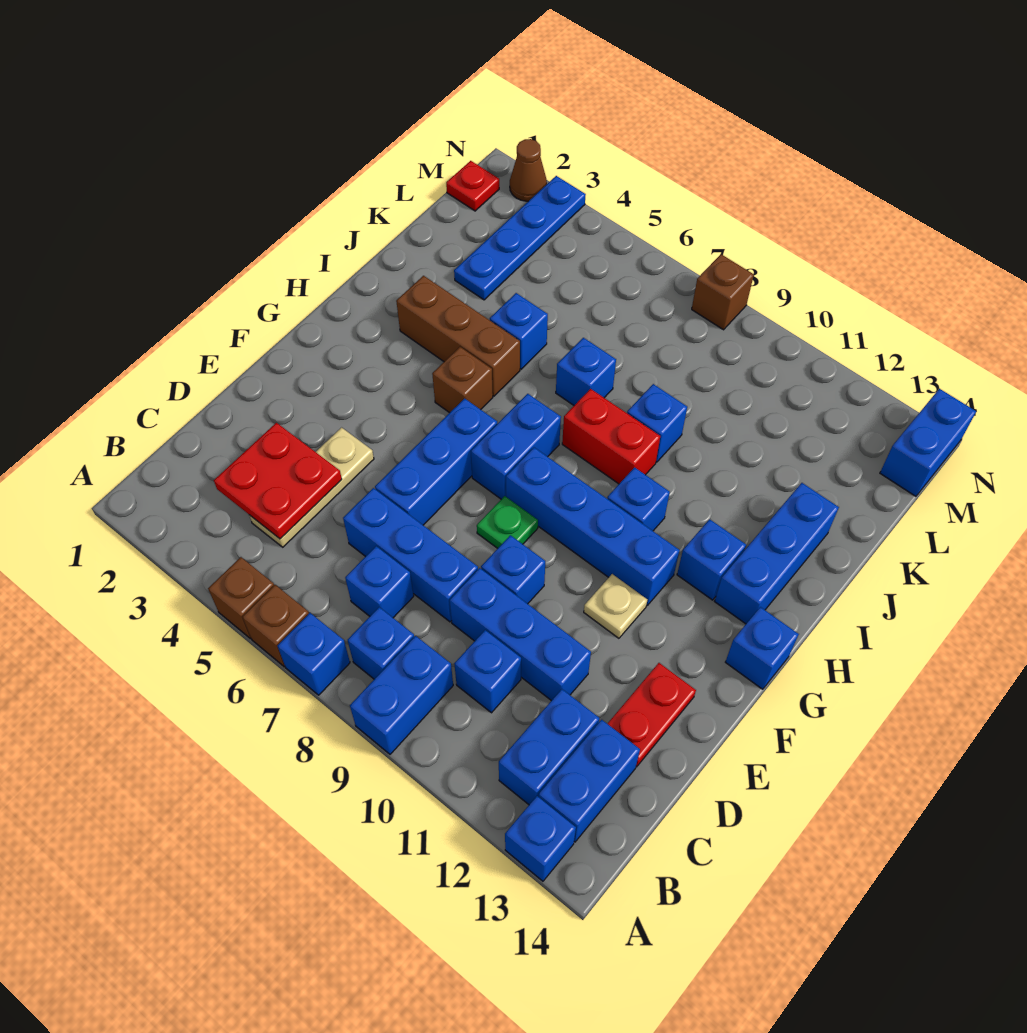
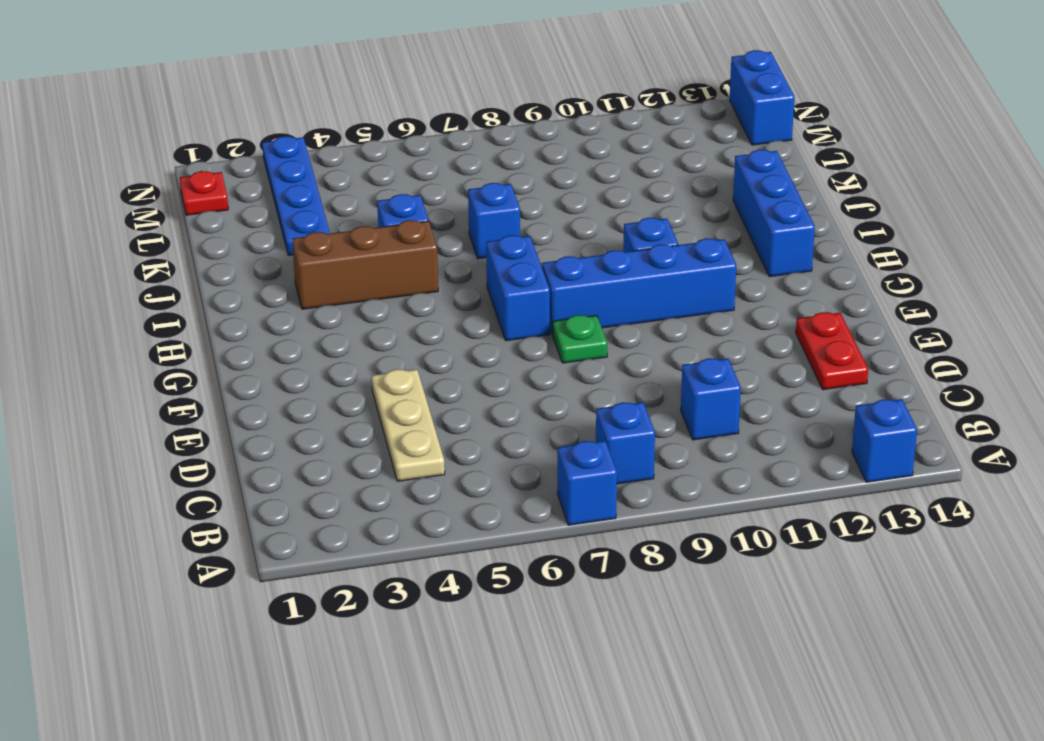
none -> brown brick A5 level 1
none -> brown brick A6 level 1
none -> blue brick A9:B9 level 1
none -> blue brick B12:C12 level 1

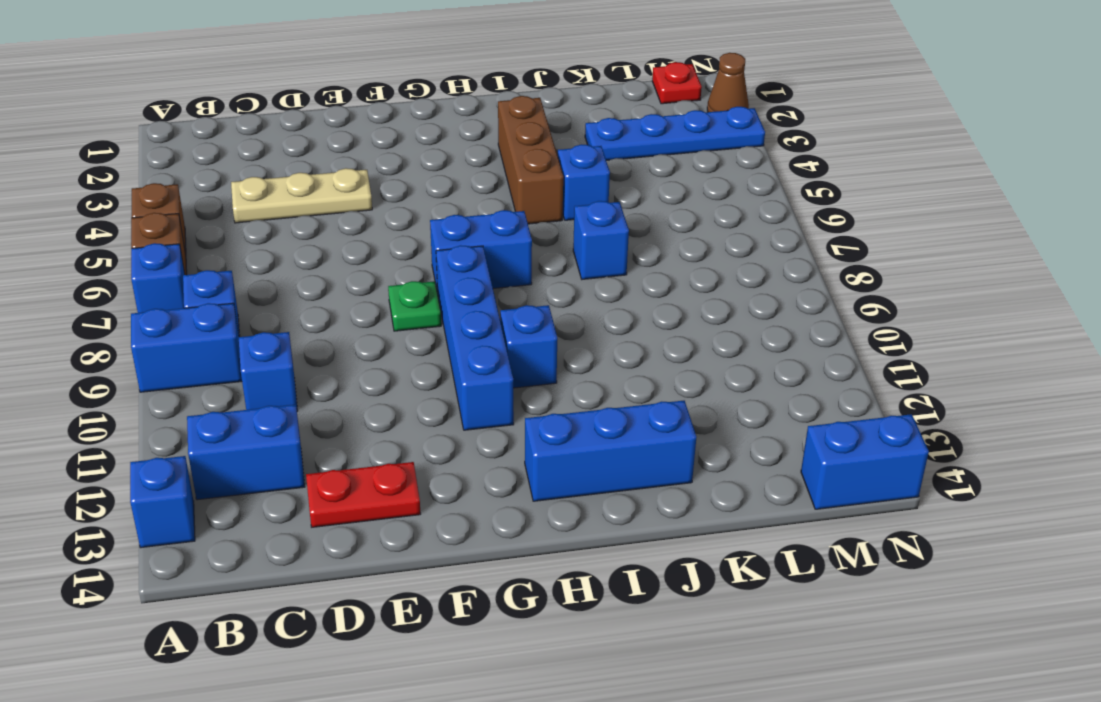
none -> blue brick B13:C13 level 1
none -> blue brick C7 level 1
none -> blue brick D6:D8 level 1
none -> blue brick D9:D11 level 1

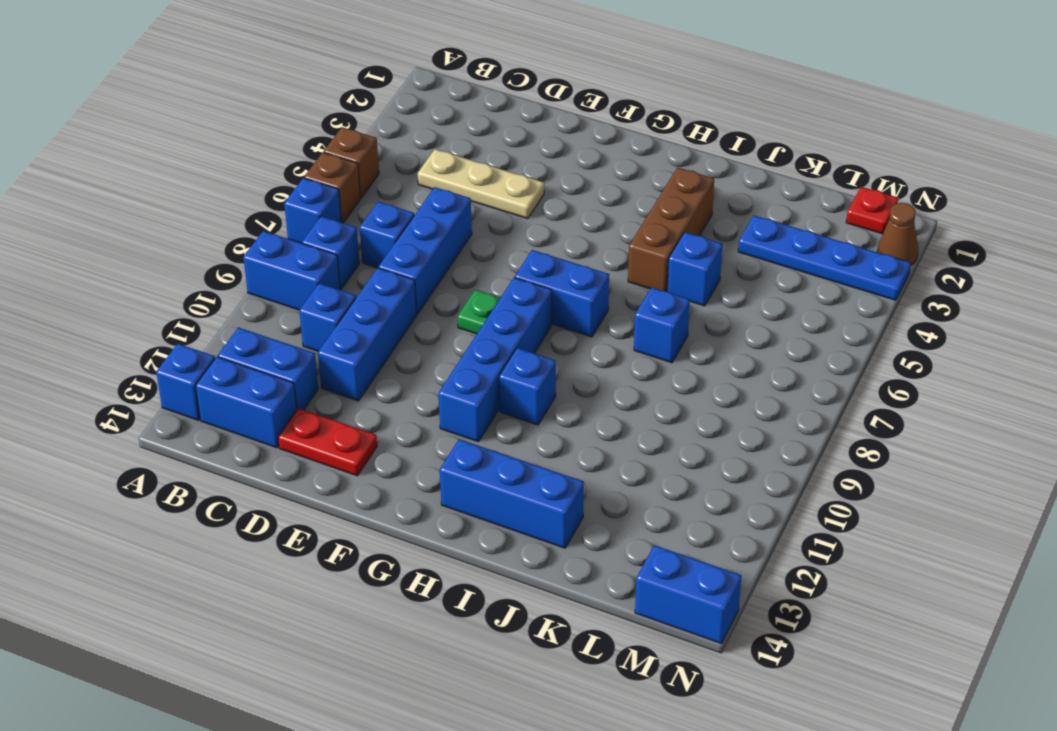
none -> blue brick E6:G6 level 1
none -> blue brick E9 level 1
none -> tan plate F11 level 1
none -> blue brick G14 level 1

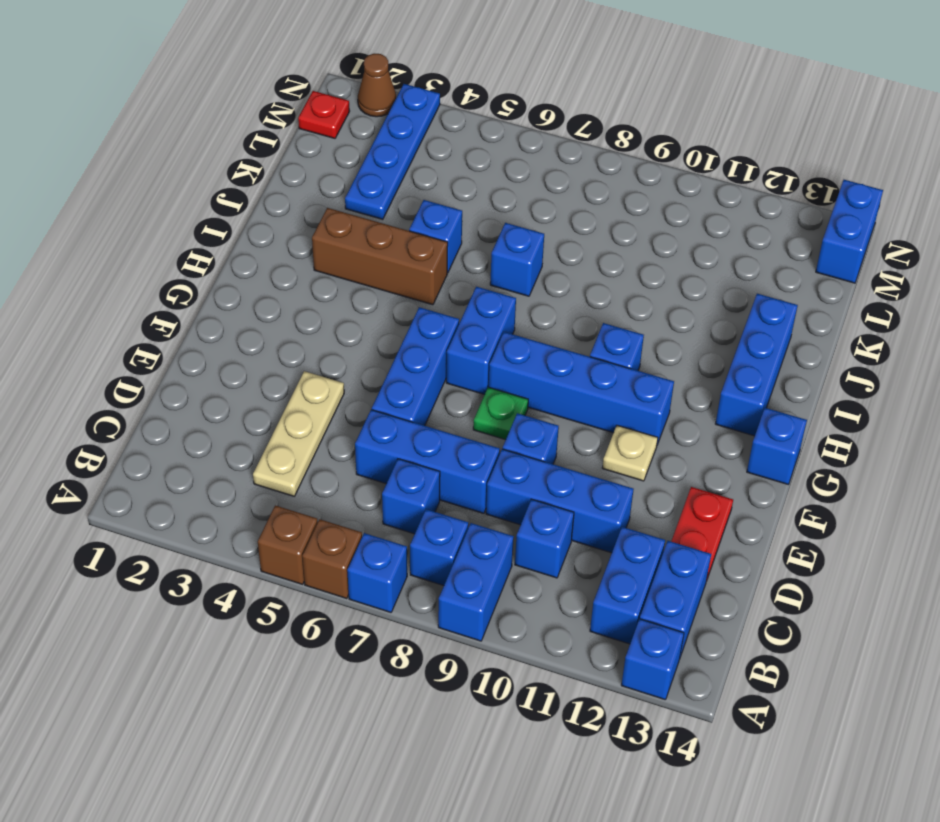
none -> brown brick H5 level 1
none -> blue brick H12 level 1
none -> red brick I8:I9 level 1
none -> blue brick J9 level 1

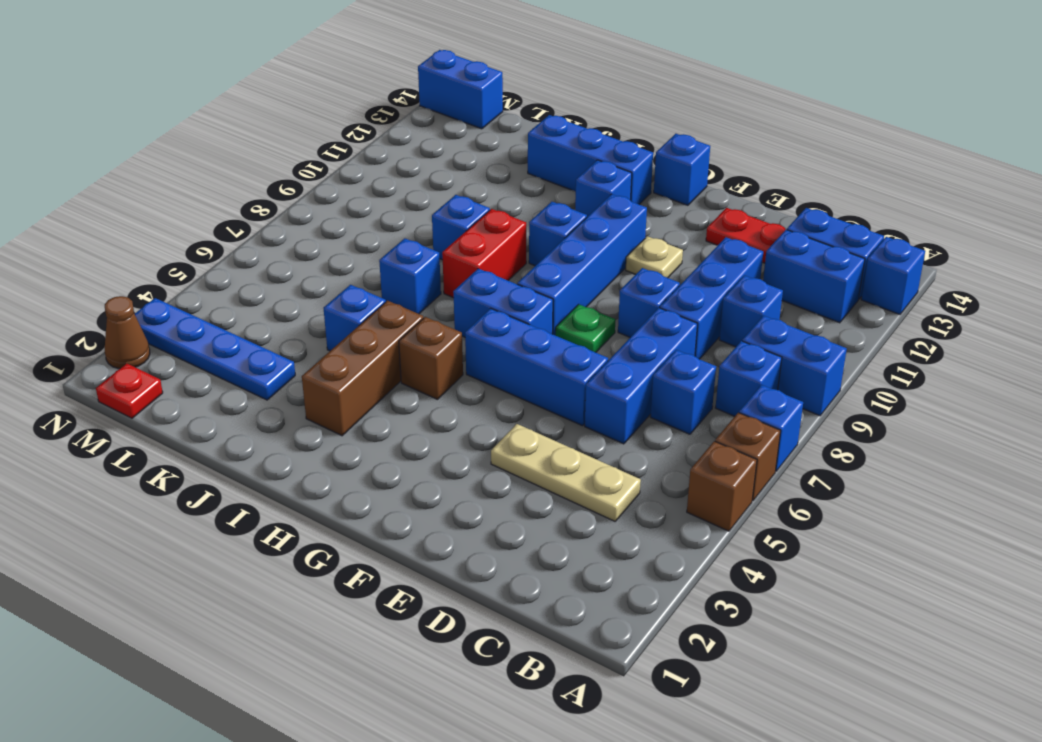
none -> brown brick N8 level 1
none -> red plate C3:D4 level 2

